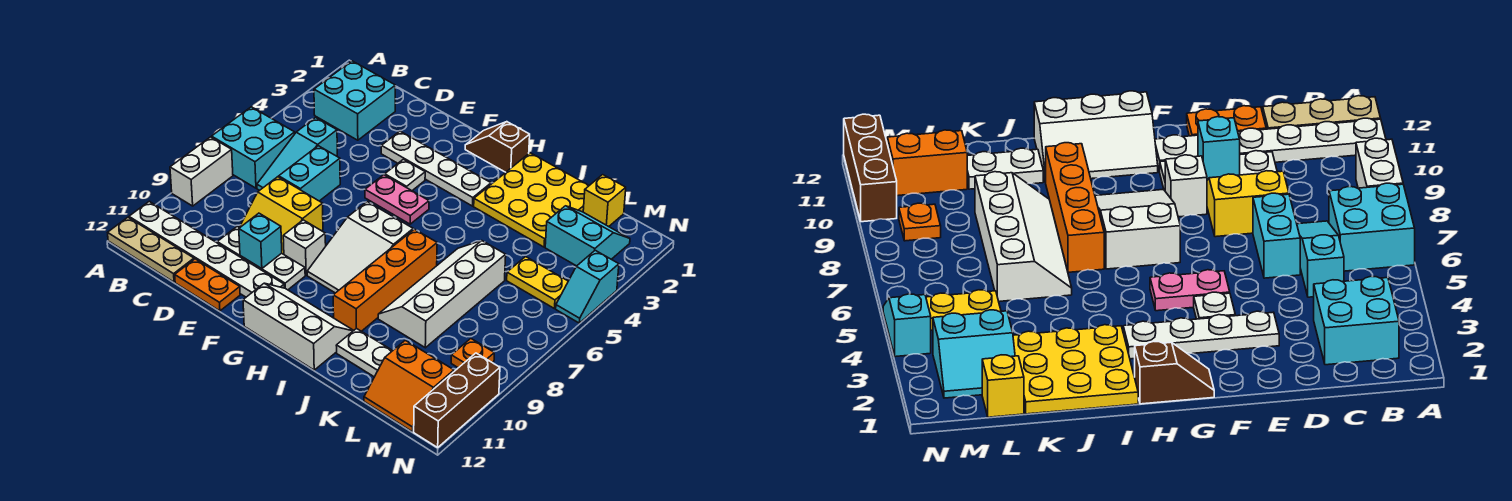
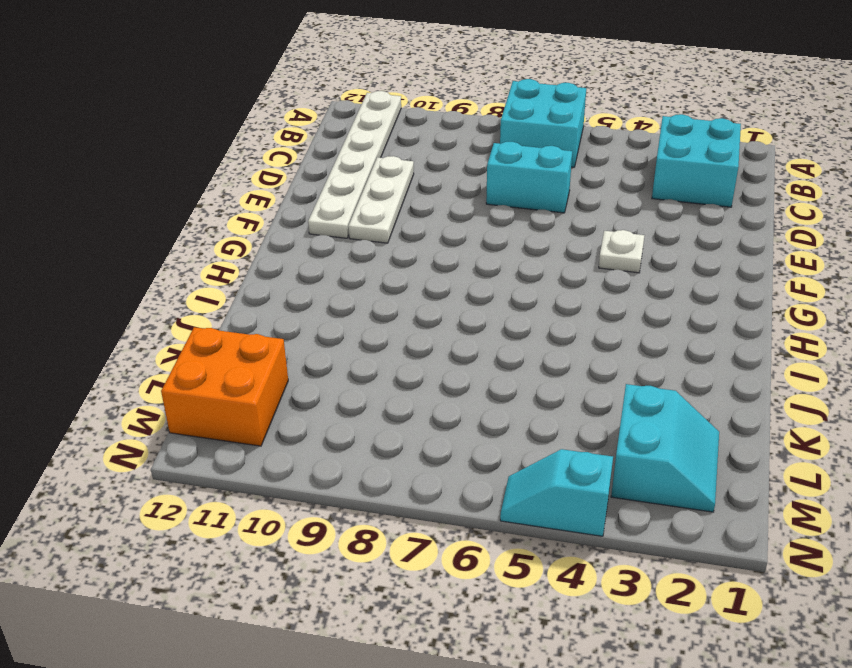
orange brick L11:M12 level 1 -> orange slope L11:M12 level 1 top 11
none -> white brick A8:A9 level 1
none -> tan plate A12:C12 level 1
none -> cyan slope C5:C7 level 1 top 5

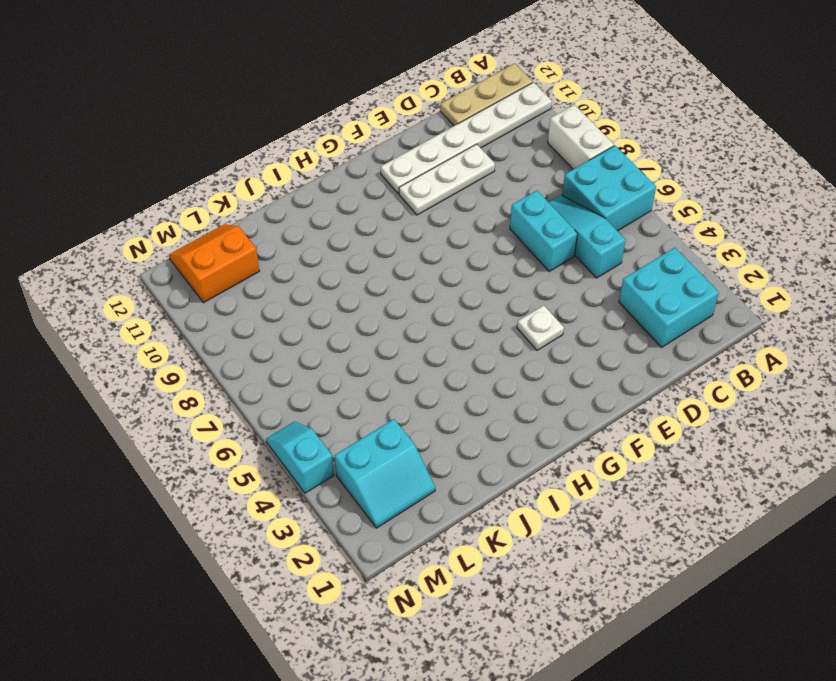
none -> yellow slope D8:E9 level 1 top 8
none -> orange plate D12:E12 level 1
none -> white plate E3:H3 level 1

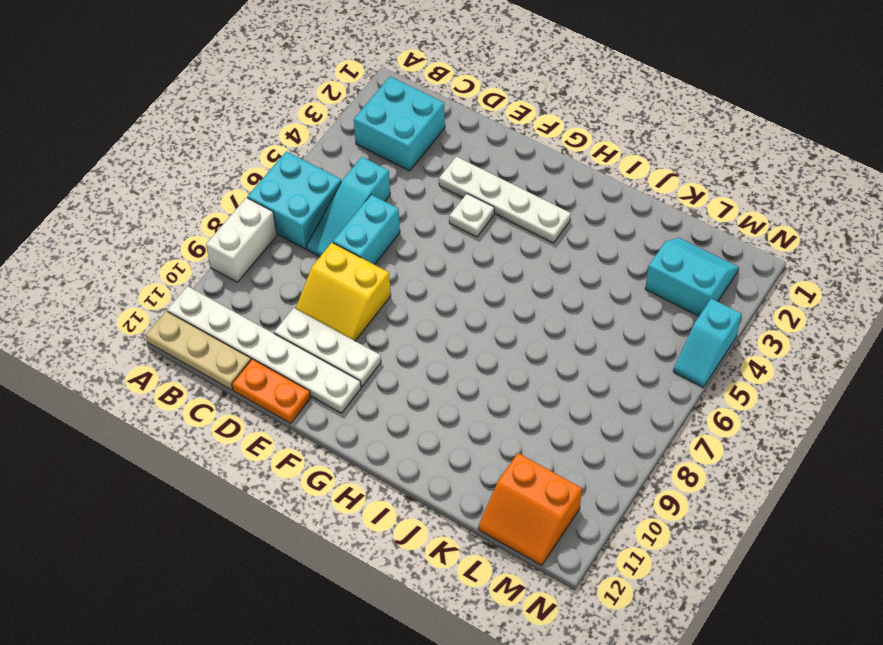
none -> pink plate F5:G5 level 1
none -> white brick F9 level 1
none -> brown slope G1:H1 level 1 top H

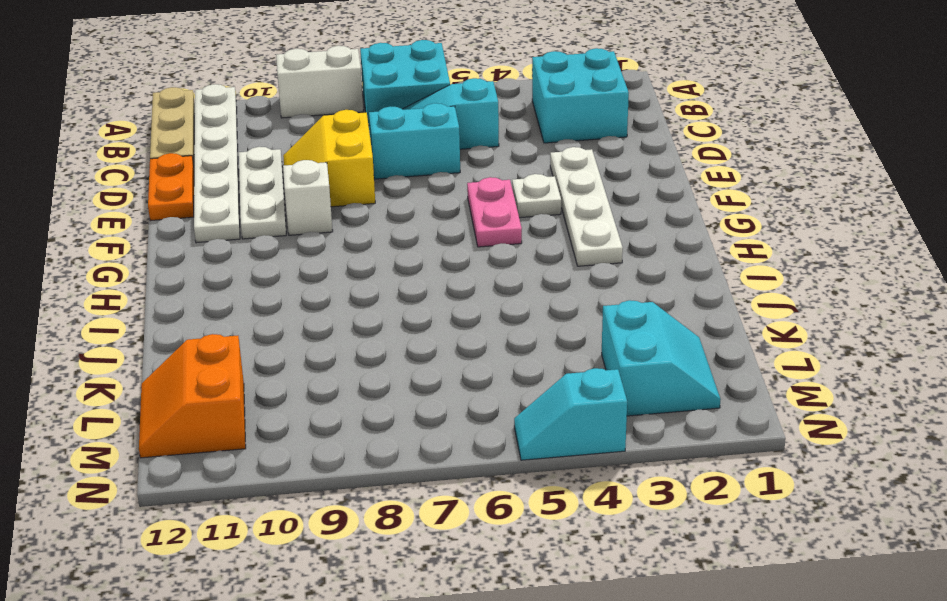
none -> brown slope G1:H1 level 1 top H
none -> white slope G7:H9 level 1 top 7
none -> white slope G11:I12 level 1 top 12

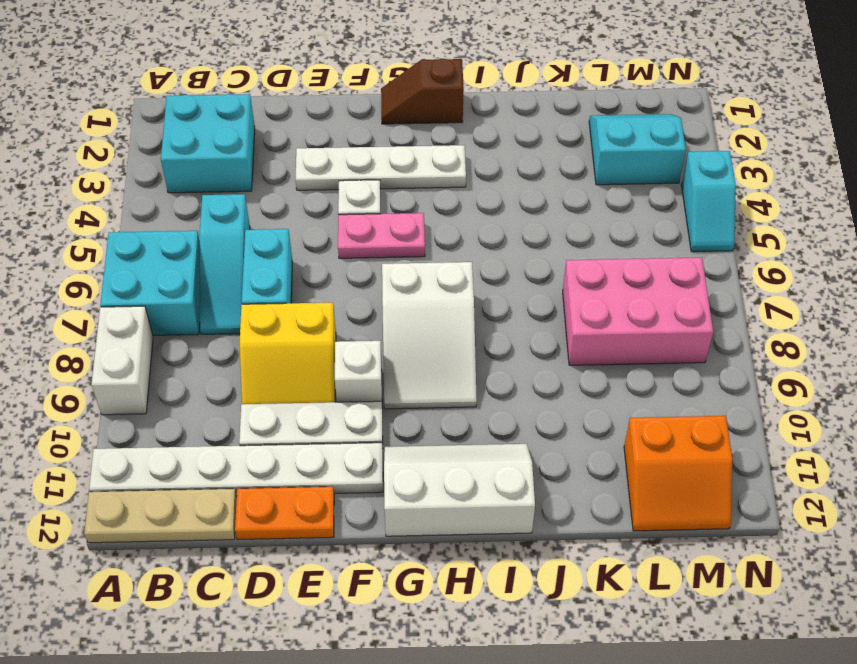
pink brick K7:M8 level 1 -> white slope J6:K9 level 1 top K
none -> yellow plate I1:K3 level 1
none -> orange brick I7:I10 level 1
none -> white plate J11:K11 level 1

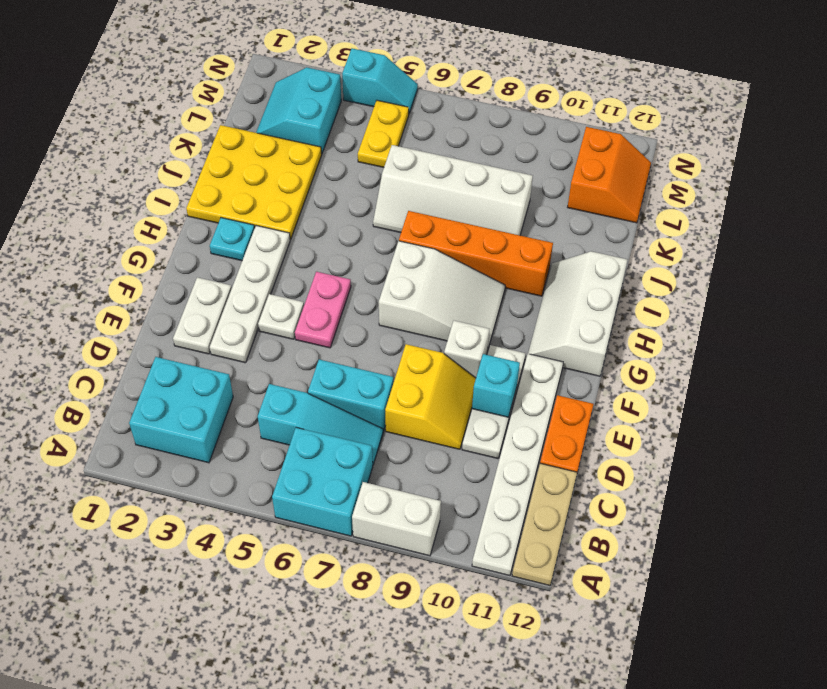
white plate E2:F2 level 1 -> white plate J11:K11 level 1
cyan plate H2 level 1 -> none
none -> brown slope G1:H1 level 1 top H
none -> yellow brick L1 level 1
none -> orange plate M9 level 1

